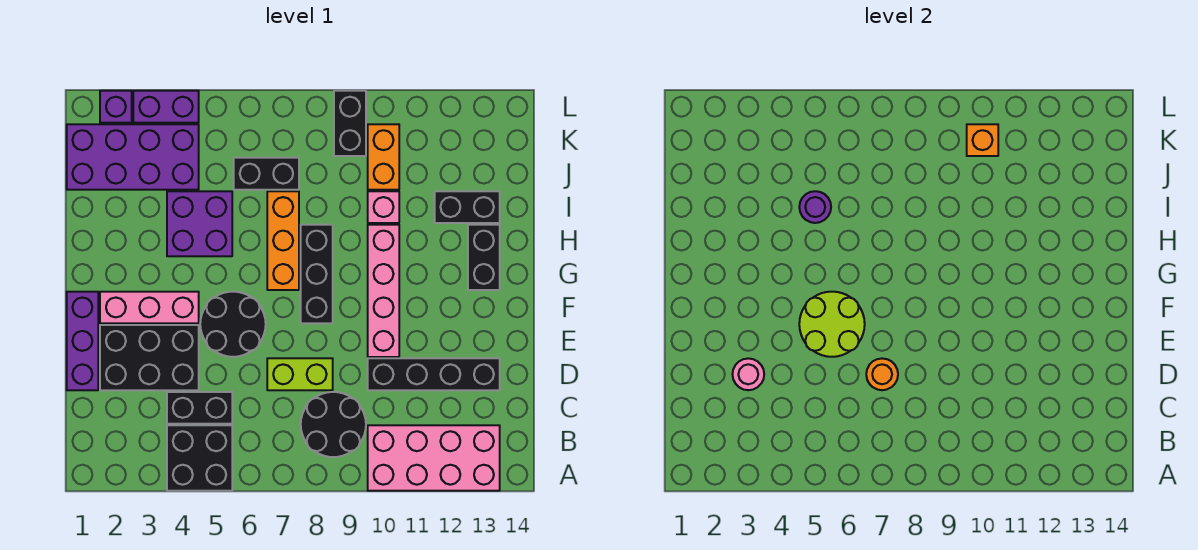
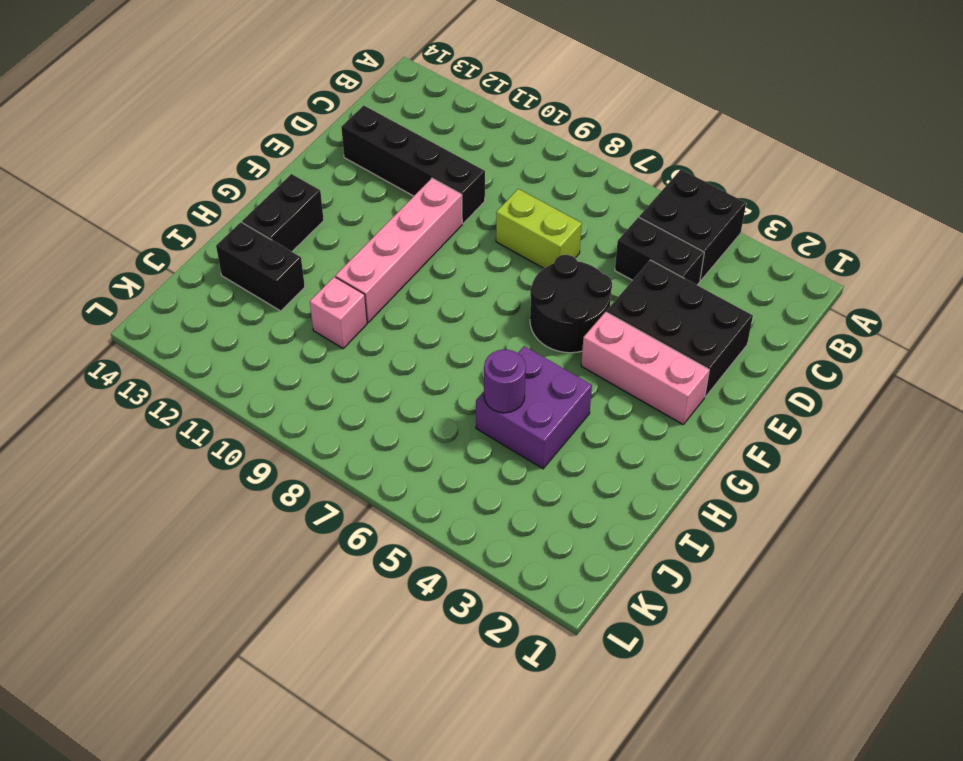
none -> pink brick A10:B13 level 1
none -> black round brick B8:C9 level 1
none -> purple brick D1:F1 level 1

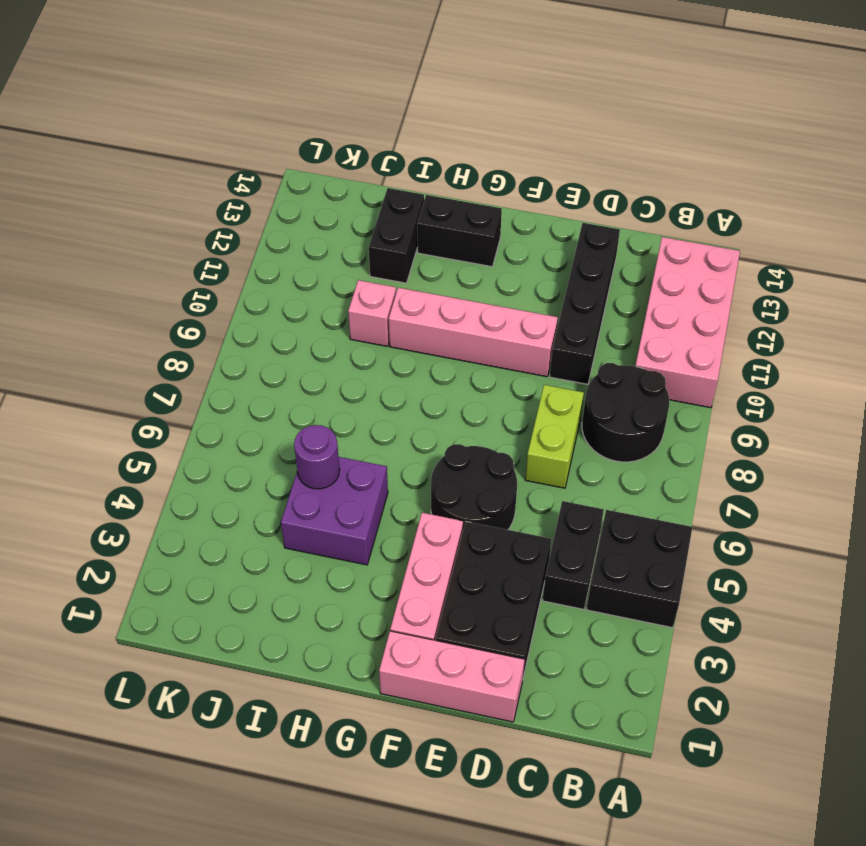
pink brick D1:F1 level 1 -> purple brick D1:F1 level 1
none -> black brick F8:H8 level 1
none -> orange brick G7:I7 level 1
none -> purple brick J1:K4 level 1

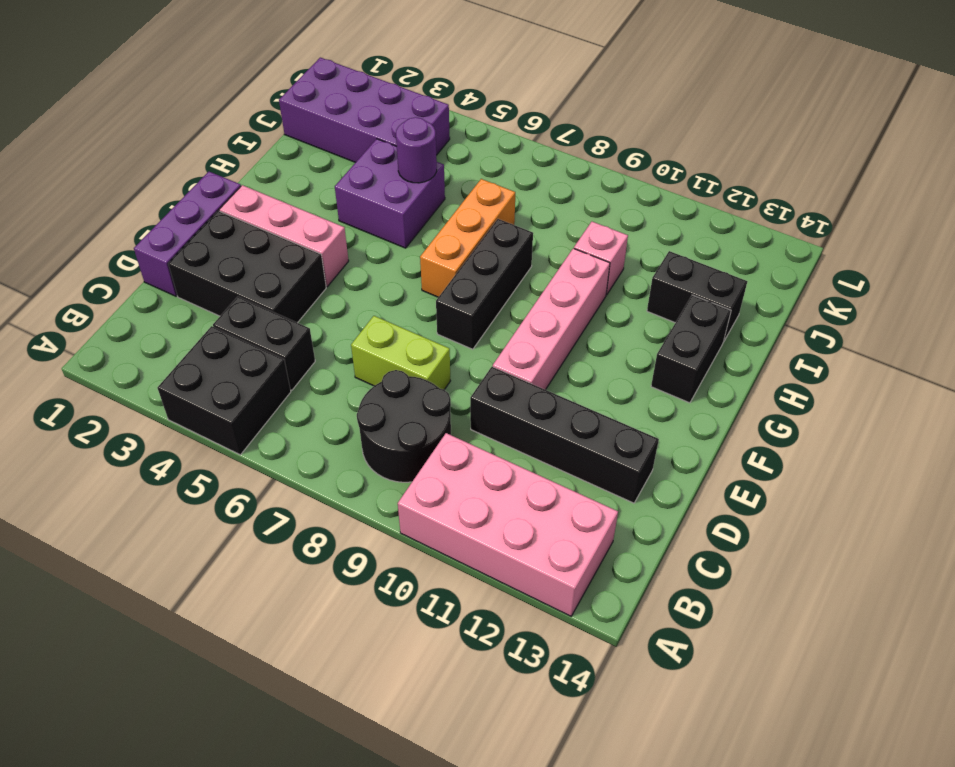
none -> black round brick E5:F6 level 1
none -> black brick J6:J7 level 1
none -> orange brick J10:K10 level 1

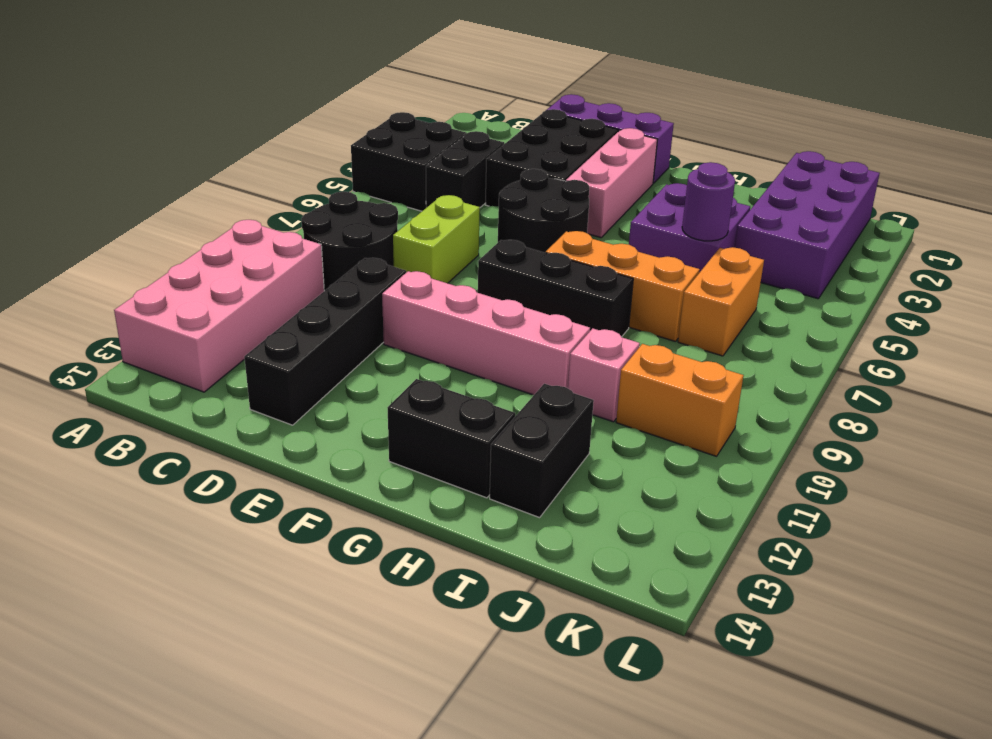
orange brick J6:J7 level 1 -> black brick J6:J7 level 1
none -> black brick K9:L9 level 1
none -> purple brick L2 level 1
none -> purple brick L3:L4 level 1

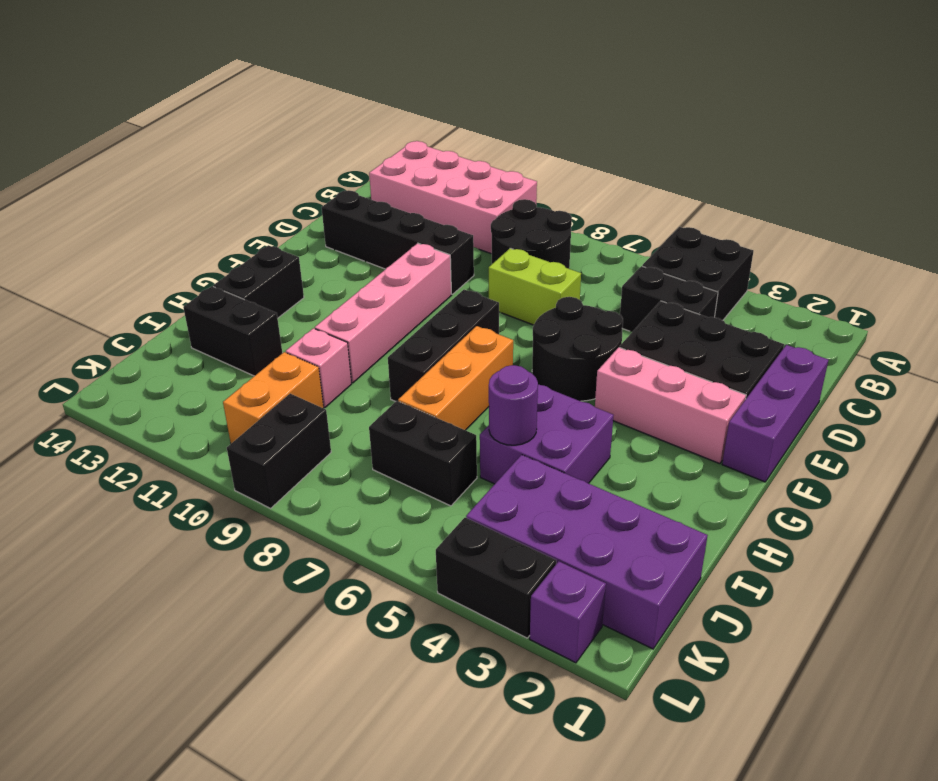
black brick L3:L4 level 1 -> purple brick L3:L4 level 1
none -> pink round brick D3 level 2
none -> orange round brick D7 level 2
none -> lime round brick E5:F6 level 2

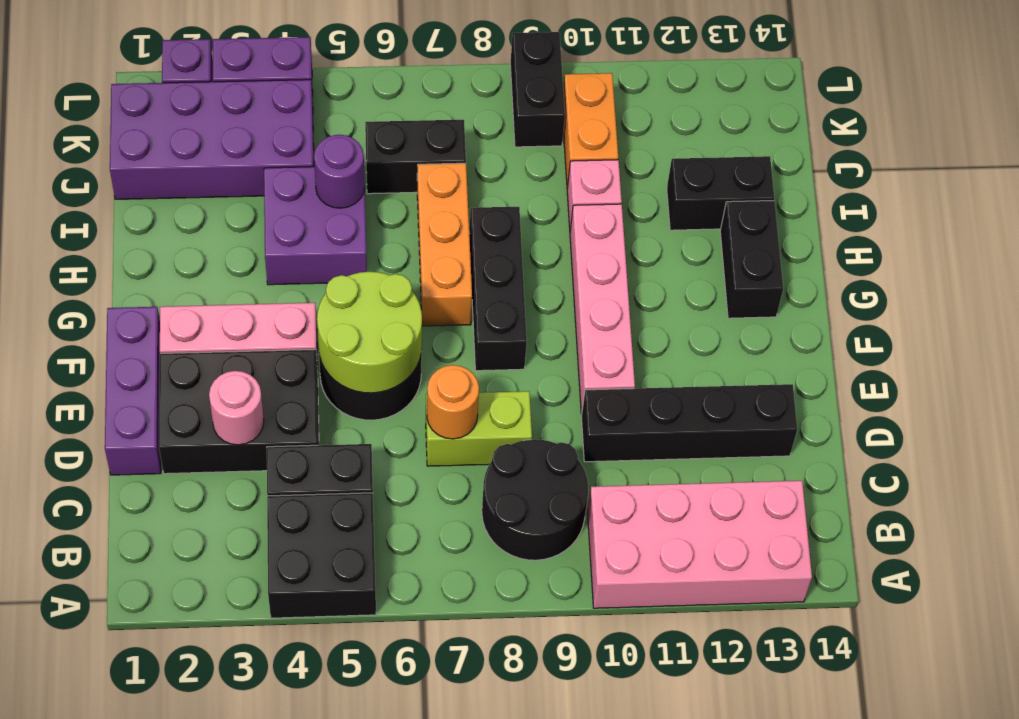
none -> orange brick K10 level 2

